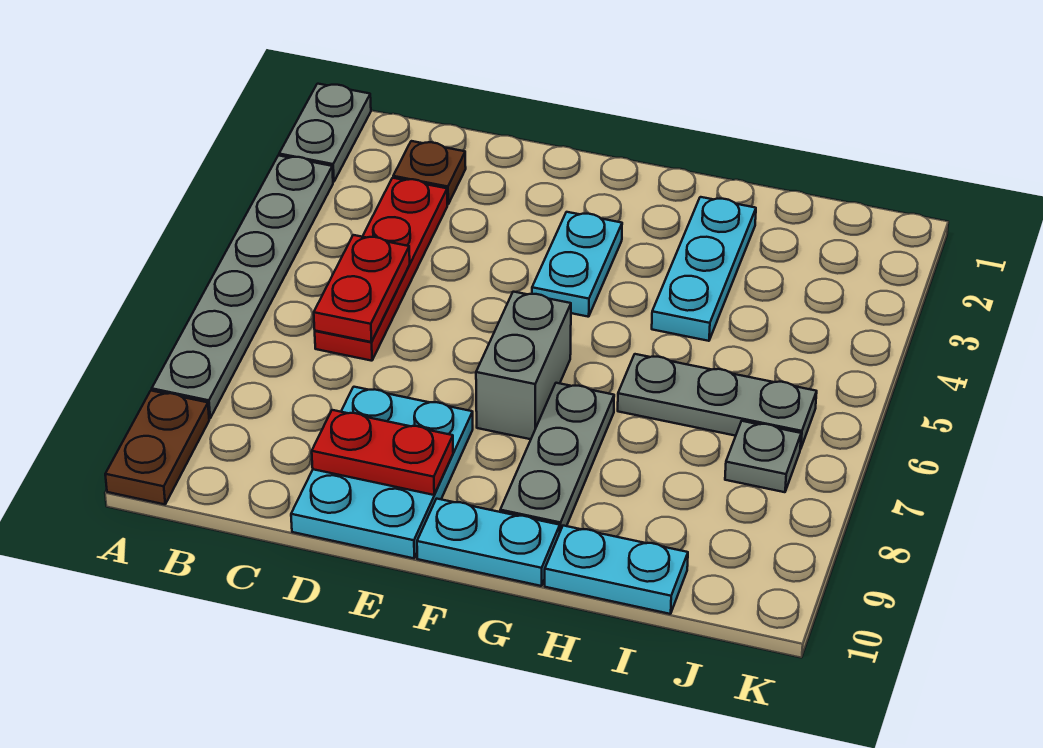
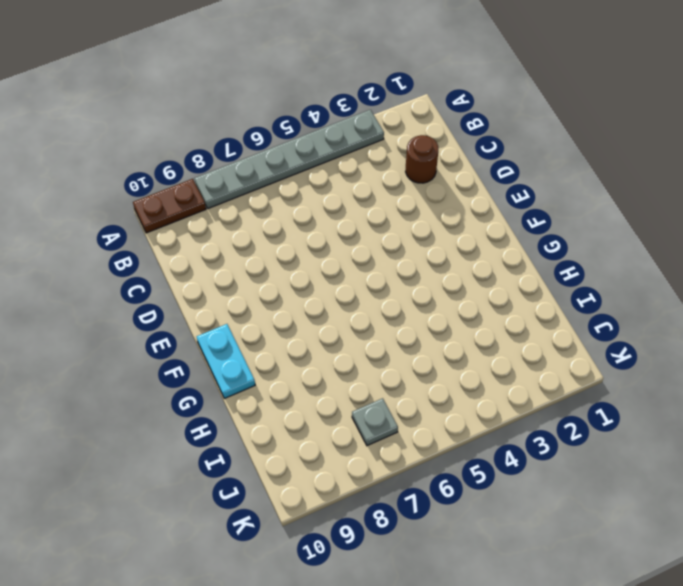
brown round brick C2 level 1 -> brown plate C2 level 1
none -> grey plate A1:A2 level 1
none -> red plate C3:C6 level 1
none -> cyan plate D8:E10 level 1

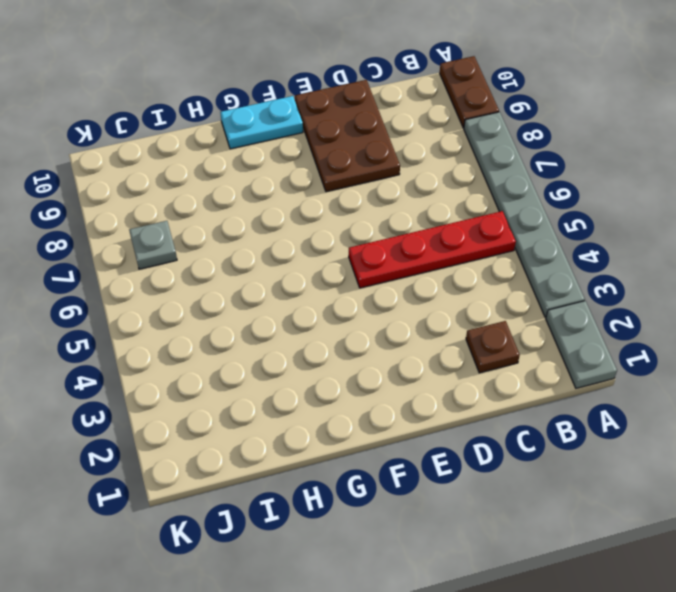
red plate B5:E5 level 1 -> red plate C3:C6 level 1
brown plate D8:E10 level 1 -> cyan plate D8:E10 level 1
none -> cyan plate F3:F4 level 1
none -> grey brick F6:F7 level 1
none -> grey plate G7:G9 level 1

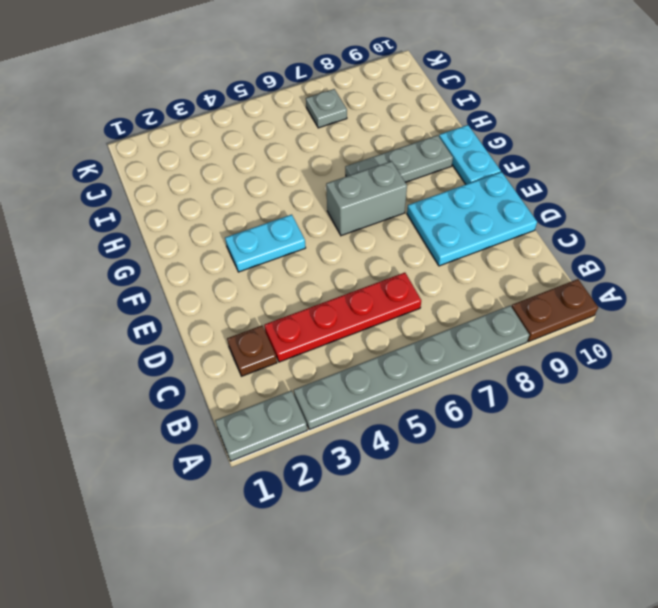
none -> cyan plate H2:H4 level 1
none -> grey plate H6:J6 level 1
none -> cyan plate H10:I10 level 1

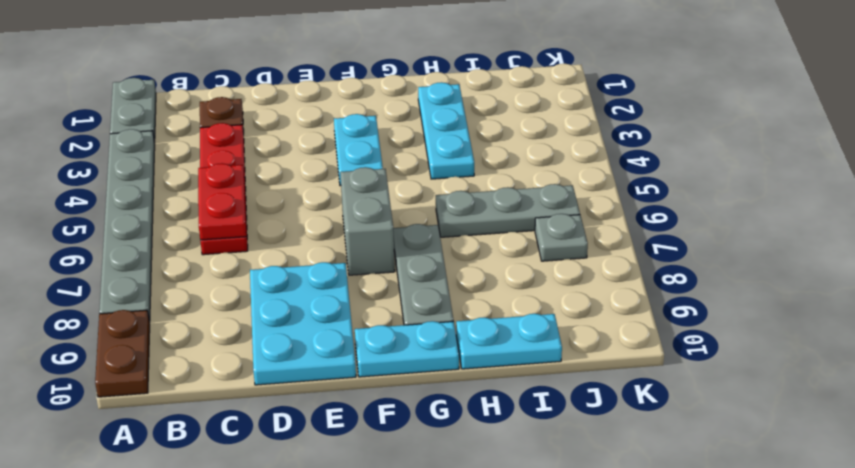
none -> red plate D9:E9 level 2

